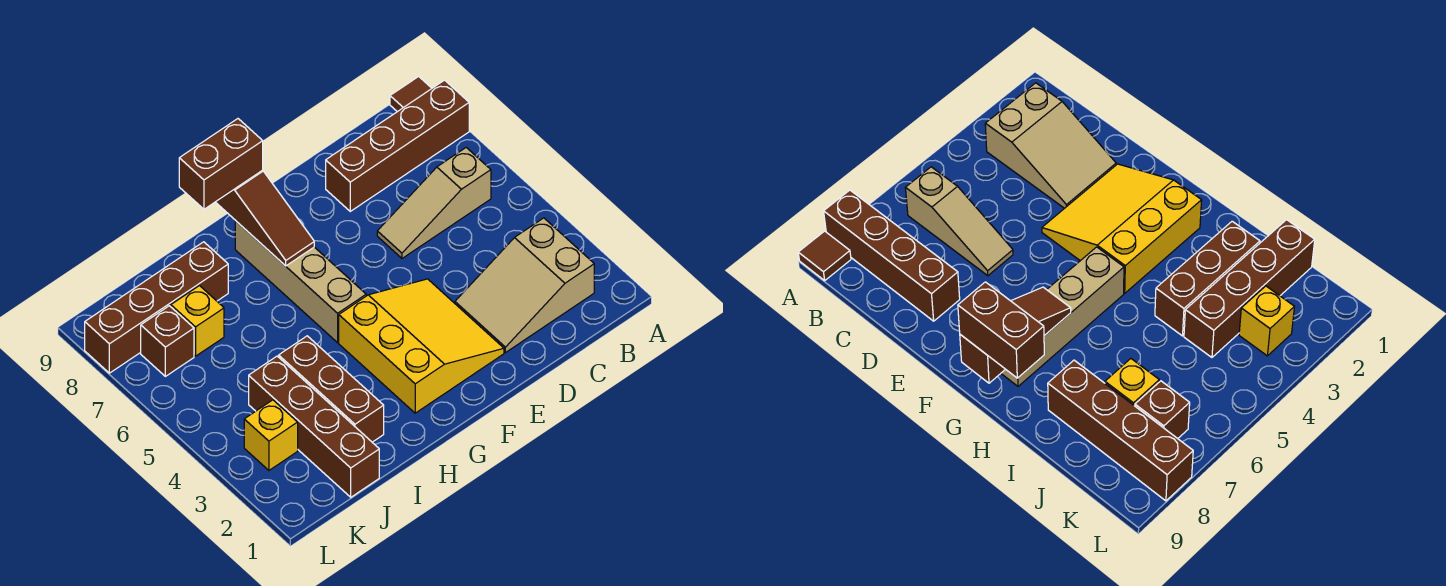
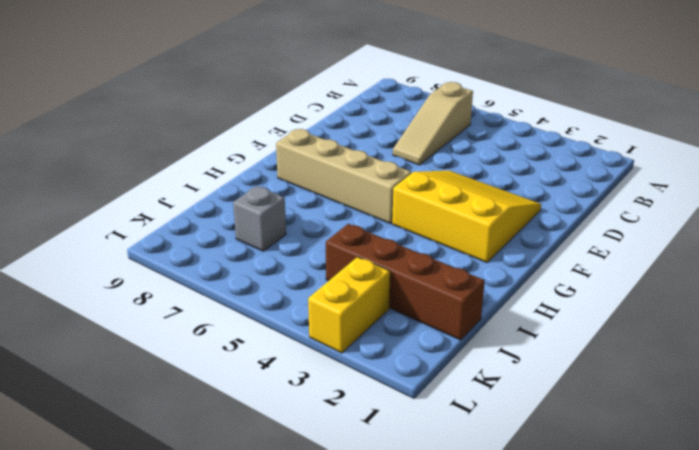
grey brick J7 level 1 -> yellow brick J7 level 1
yellow brick K3:L3 level 1 -> yellow brick K3 level 1
none -> brown brick A8:D8 level 1
none -> brown tile A9 level 1
none -> tan slope B2:D3 level 1 top B

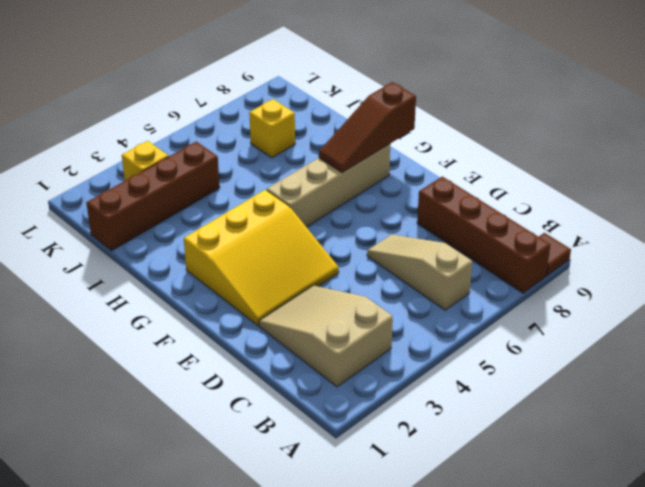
none -> brown brick I2:I4 level 1
none -> brown brick I8:L8 level 1
none -> brown brick K7 level 1

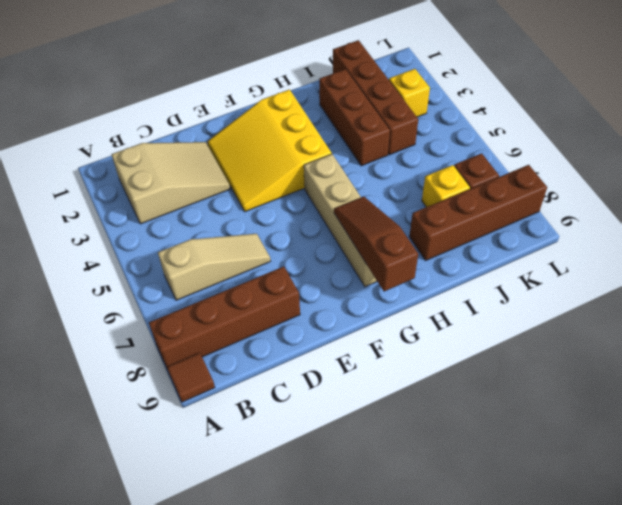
none -> brown brick G9:H9 level 3

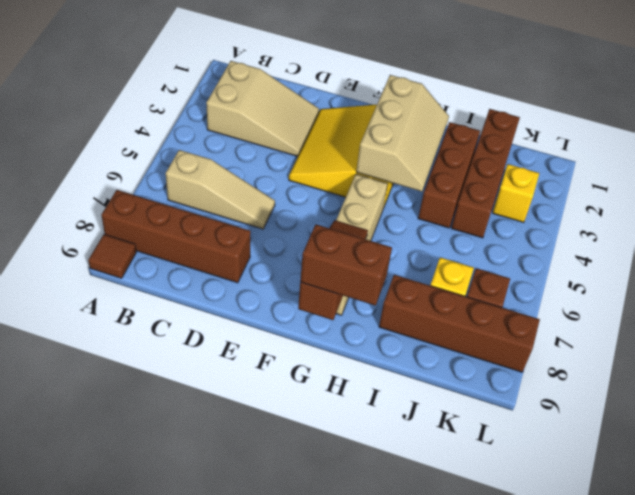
tan slope G2:H4 level 2 top G -> none

